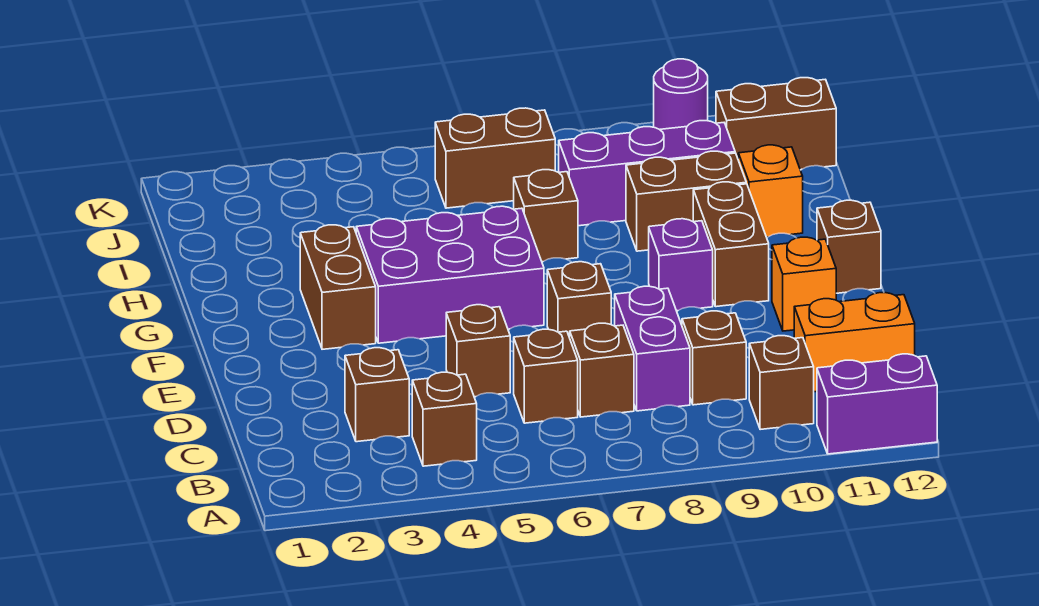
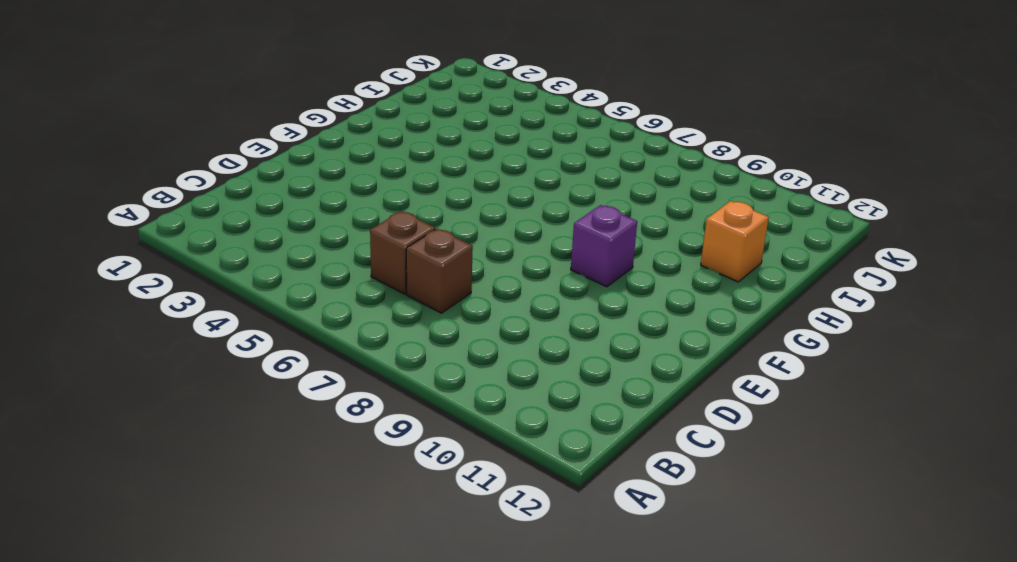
none -> purple brick A11:A12 level 1
none -> brown brick B4 level 1
none -> brown brick B10 level 1

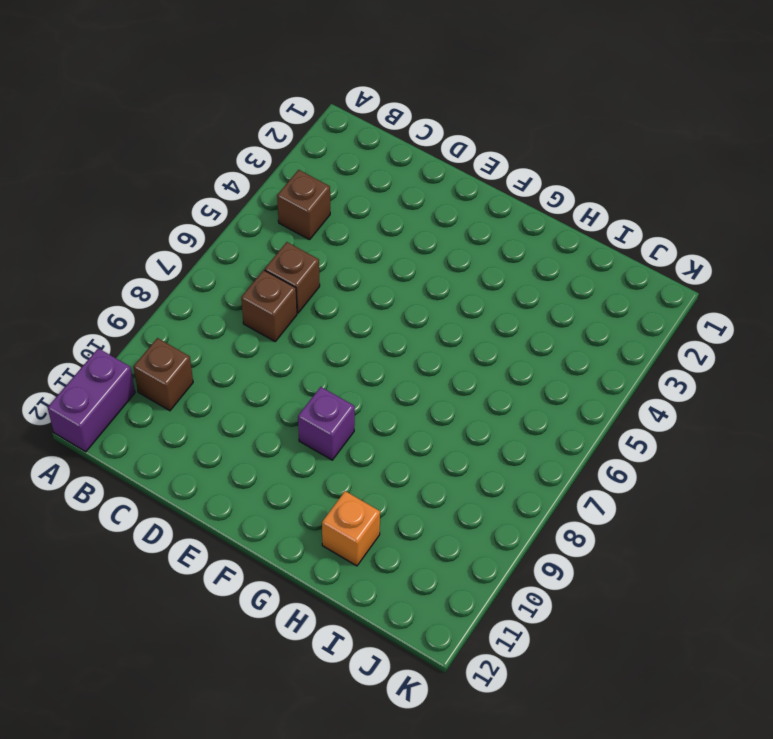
none -> brown brick C3 level 1
none -> purple brick C8:D8 level 1
none -> brown brick C9 level 1

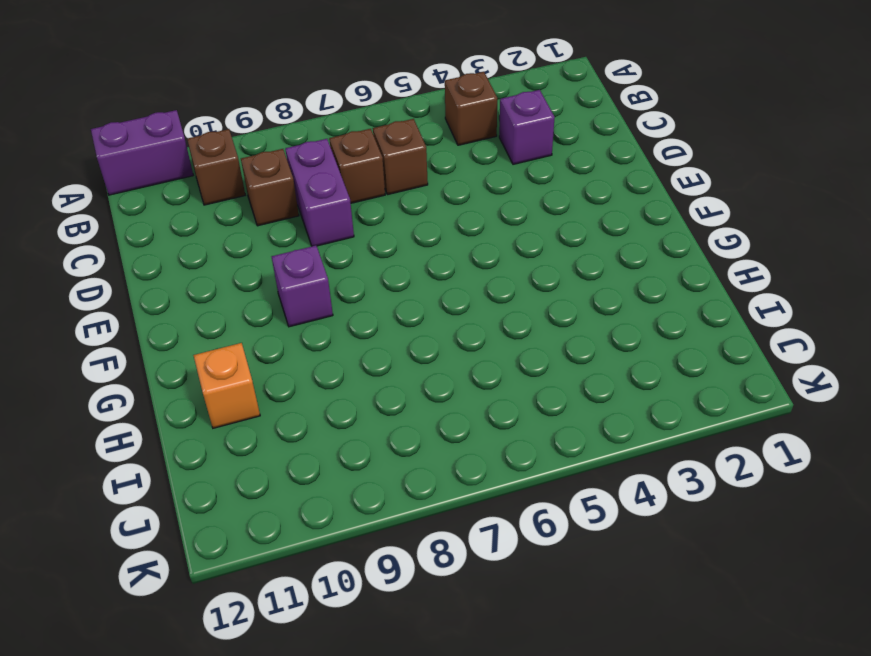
purple brick C3 level 1 -> brown brick C3 level 1
none -> orange brick C11:C12 level 1
none -> brown brick D5 level 1
none -> brown brick E7 level 1

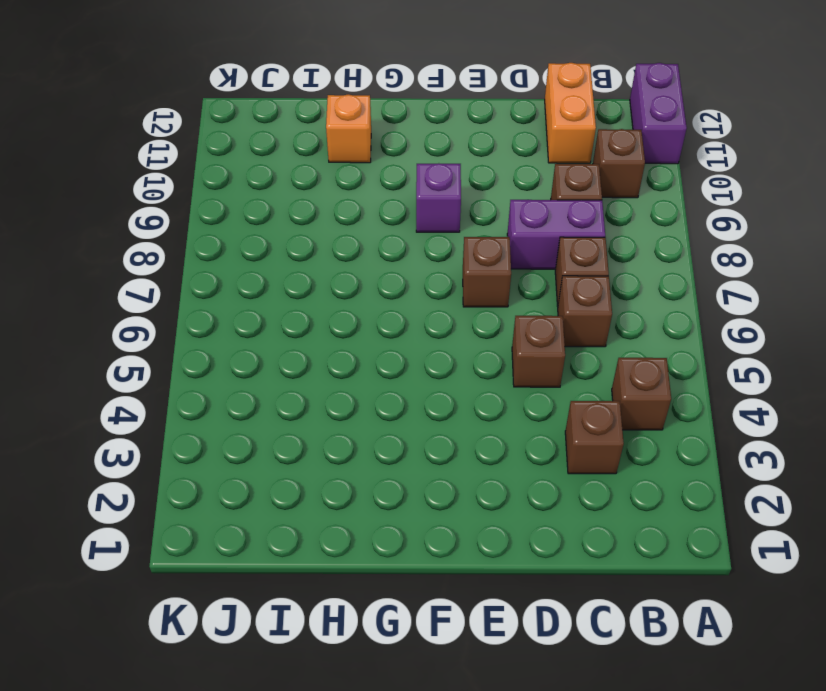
none -> orange brick E11 level 1
none -> brown brick F3:G3 level 1
none -> purple brick F4:G6 level 1

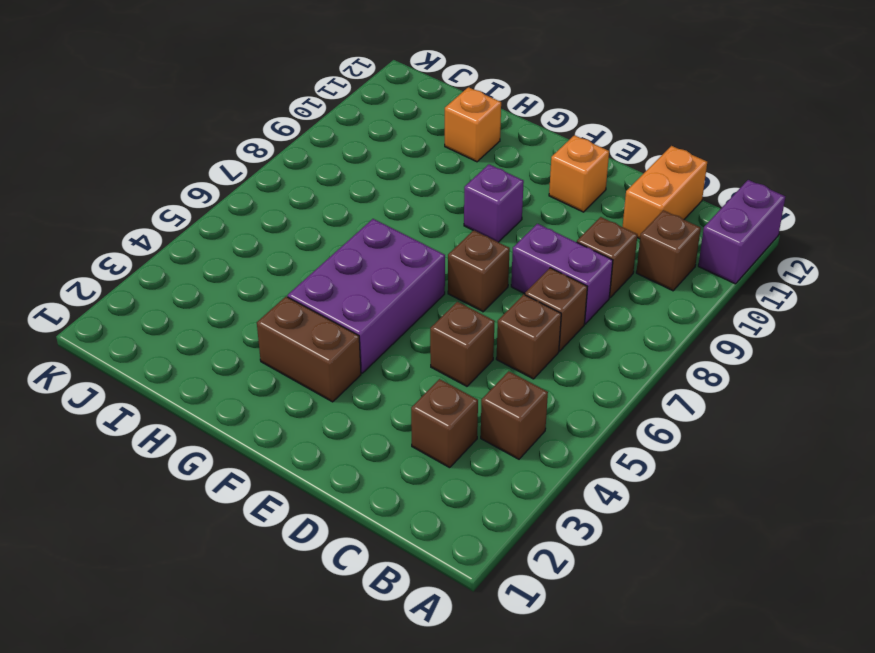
none -> brown brick F10:G10 level 1
none -> brown brick F12 level 1
none -> brown brick H7 level 1

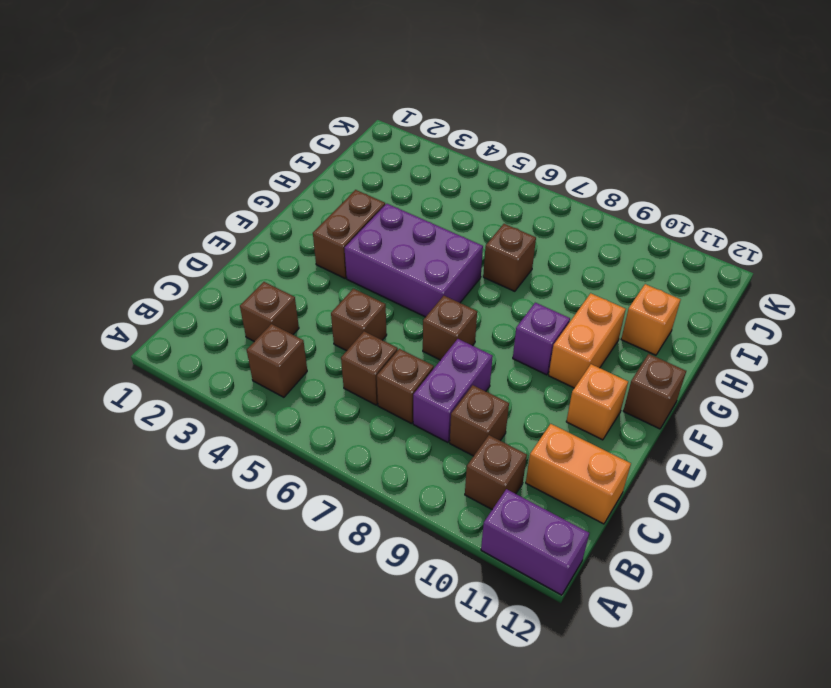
orange brick F10:G10 level 1 -> brown brick F10:G10 level 1
none -> brown brick H9:H10 level 1
none -> purple brick I8:I10 level 1
none -> brown brick J6:J7 level 1

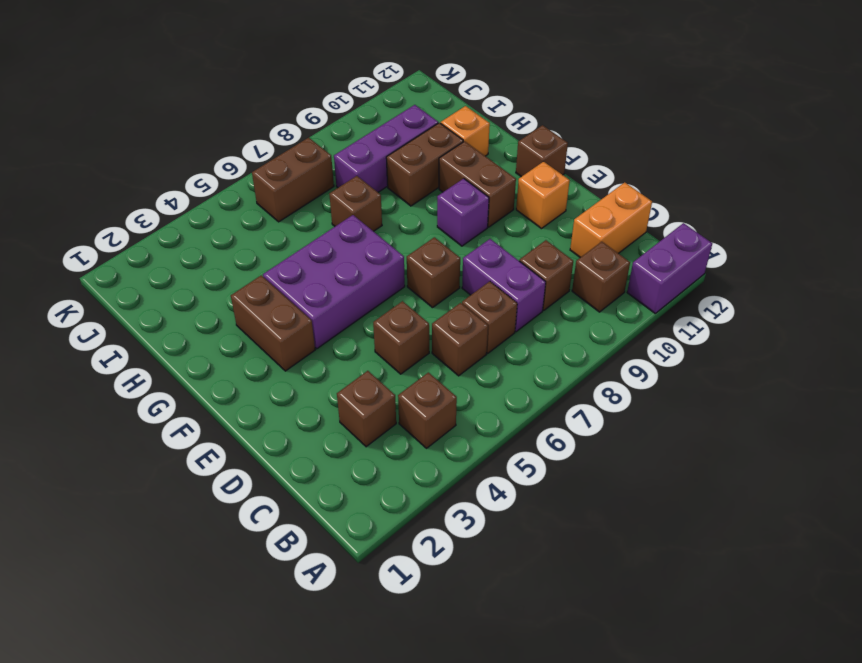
none -> brown brick J11:J12 level 1
none -> purple round brick K10 level 1

